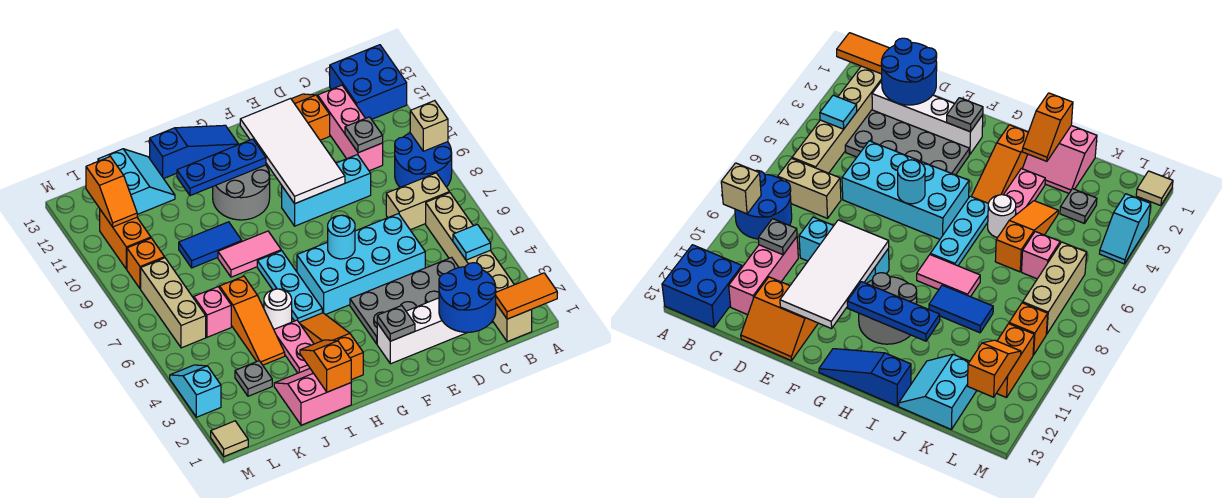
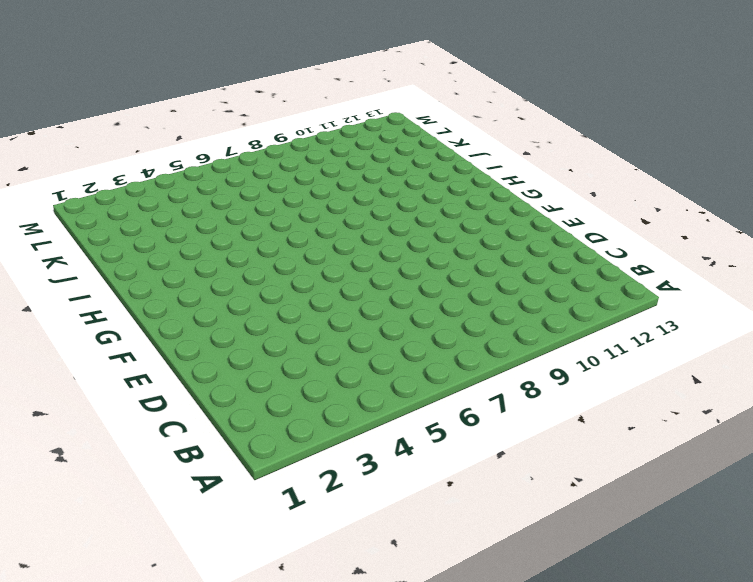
none -> blue round brick A8:B9 level 1
none -> blue brick A12:B13 level 1
none -> tan brick B1:B6 level 1
none -> tan brick B7:C7 level 1

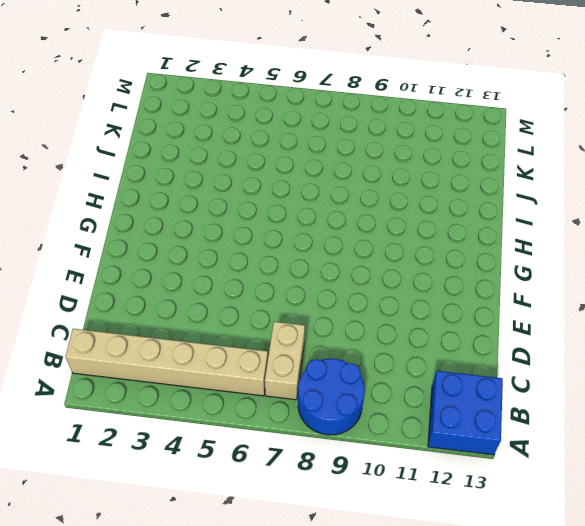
none -> white brick C2:F2 level 1
none -> grey plate C3:F4 level 1
none -> pink brick C10:C12 level 1
none -> cyan brick D5:G6 level 1

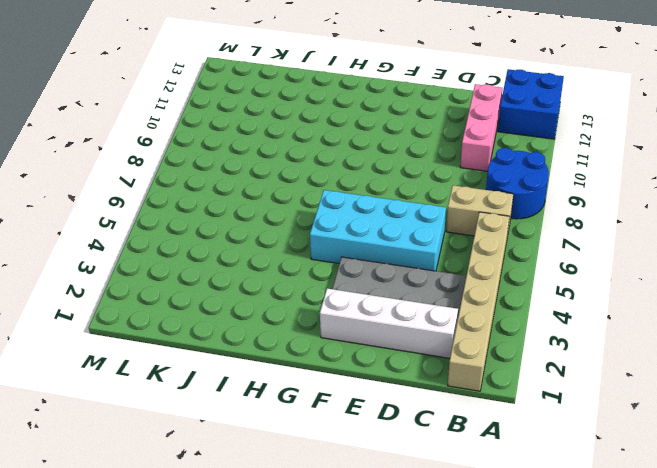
none -> cyan brick D9:F9 level 1
none -> orange slope D12:E13 level 1 top 12
none -> grey round brick G10:H11 level 1
none -> blue slope G13:I13 level 1 top I

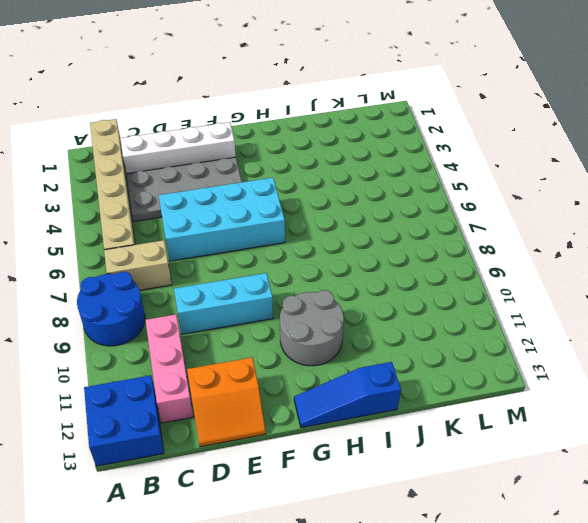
none -> orange slope H2:H4 level 1 top 2
none -> cyan plate H5:H7 level 1
none -> pink tile H8:I8 level 1
none -> pink slope I1:J2 level 1 top 1

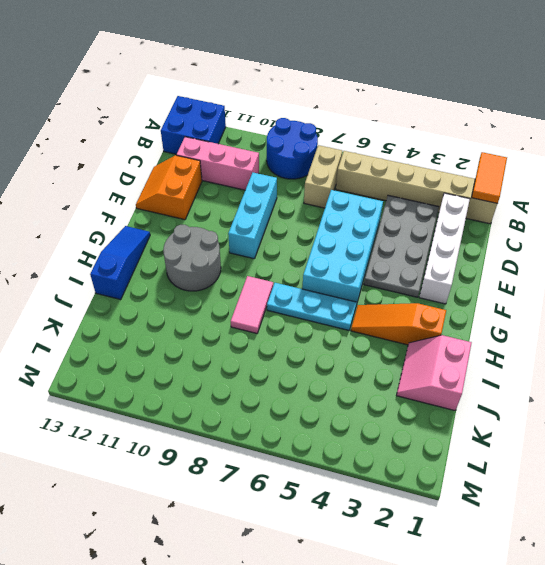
none -> pink plate I3:I4 level 1
none -> white round brick I5 level 1
none -> blue tile I9:J9 level 1
none -> orange slope J4:J6 level 1 top 6

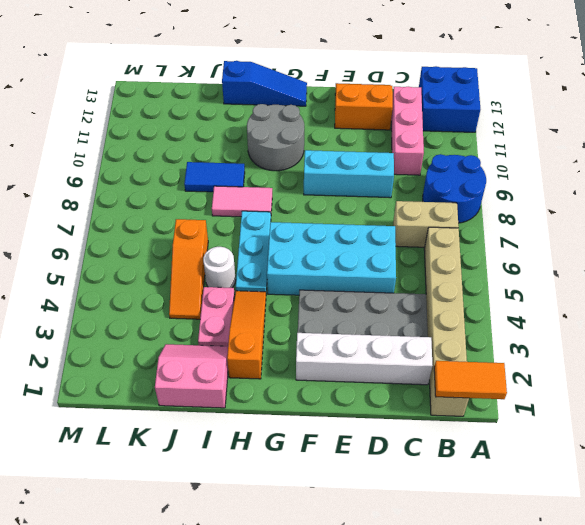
none -> cyan slope J12:K13 level 1 top K
none -> grey plate K3 level 1
none -> pink brick K6 level 1
none -> tan brick L6:L8 level 1

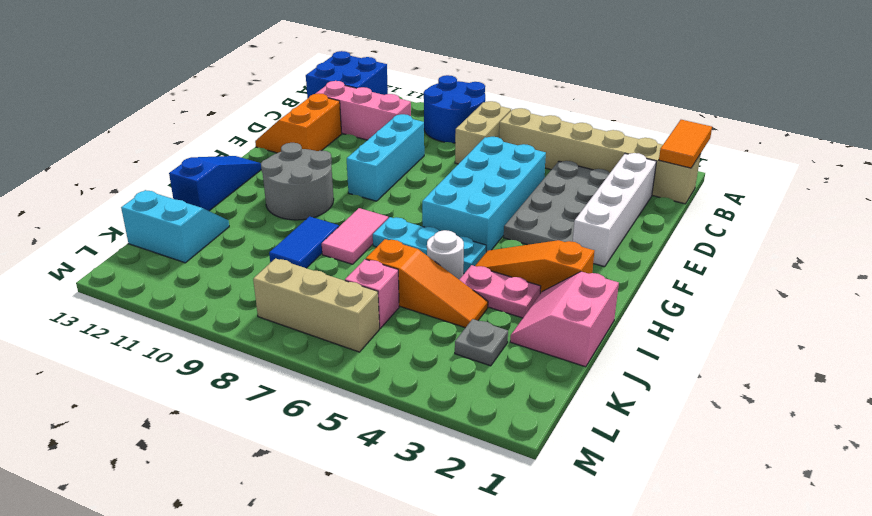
none -> orange brick L9 level 1
none -> orange brick L10:L11 level 1
none -> tan tile M1 level 1
none -> cyan slope M3:M4 level 1 top 3

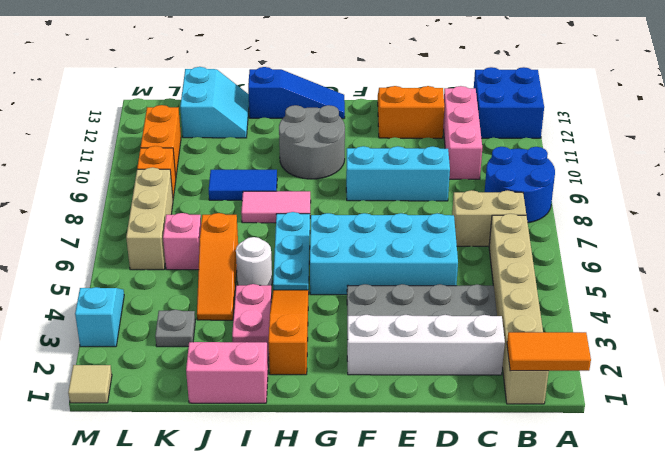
none -> tan brick A9 level 2
none -> cyan tile B4 level 2
none -> blue round brick C1:D2 level 2
none -> grey plate C10 level 2

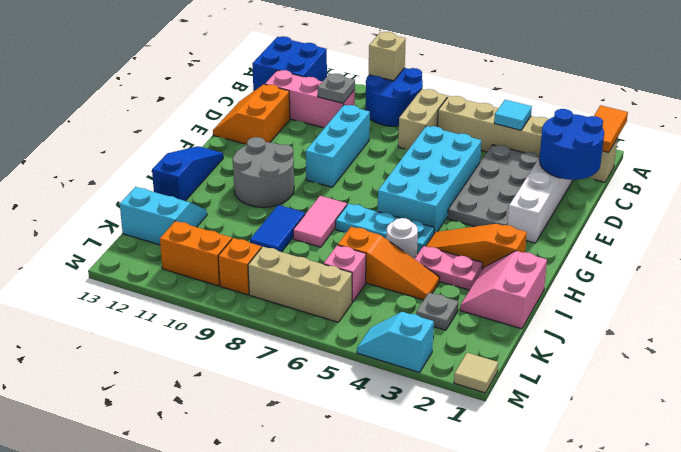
none -> white tile E9:F12 level 2
none -> grey plate F2 level 2
none -> cyan round brick F6 level 2
none -> blue plate G11:I11 level 2

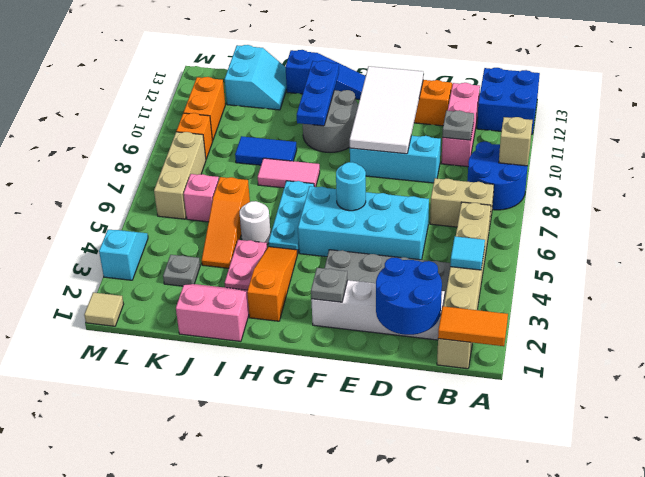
blue plate H10:H12 level 2 -> blue plate G11:I11 level 2
none -> orange slope I1:I2 level 2 top 1
none -> orange slope L11:L12 level 2 top 12

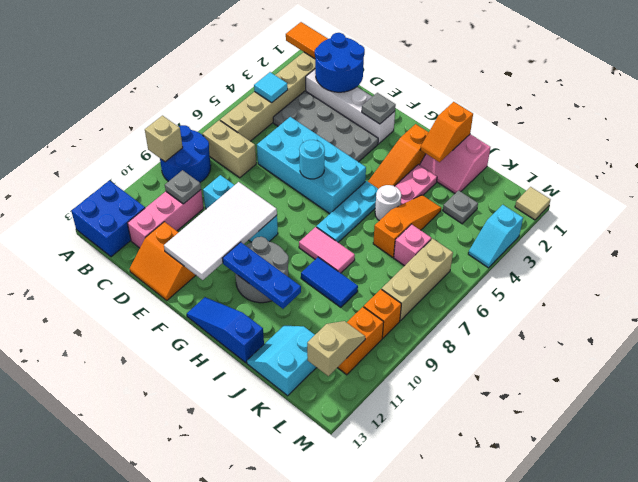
tan slope L11:L12 level 2 top 12 -> orange slope L11:L12 level 2 top 12

